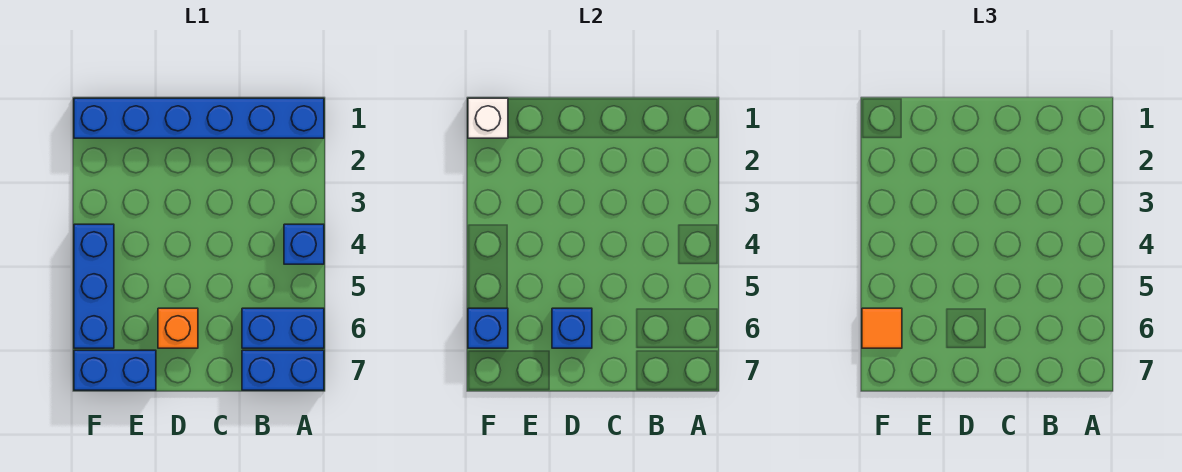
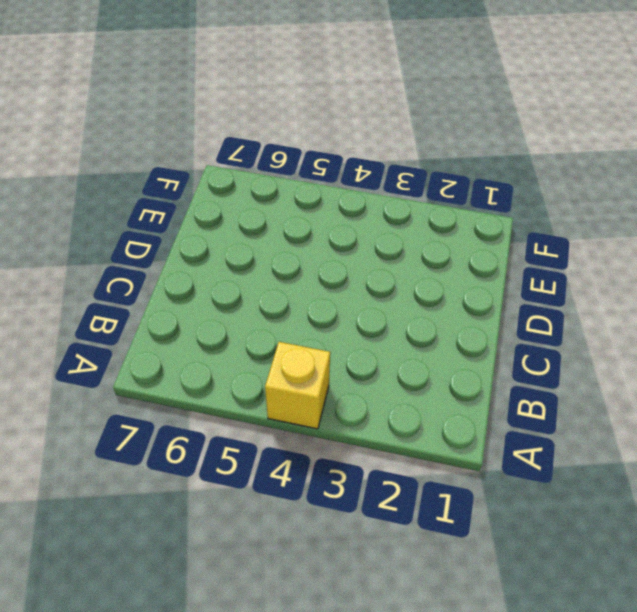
yellow brick A4 level 1 -> blue brick A4 level 1
none -> blue brick A1:F1 level 1
none -> blue brick A6:B6 level 1

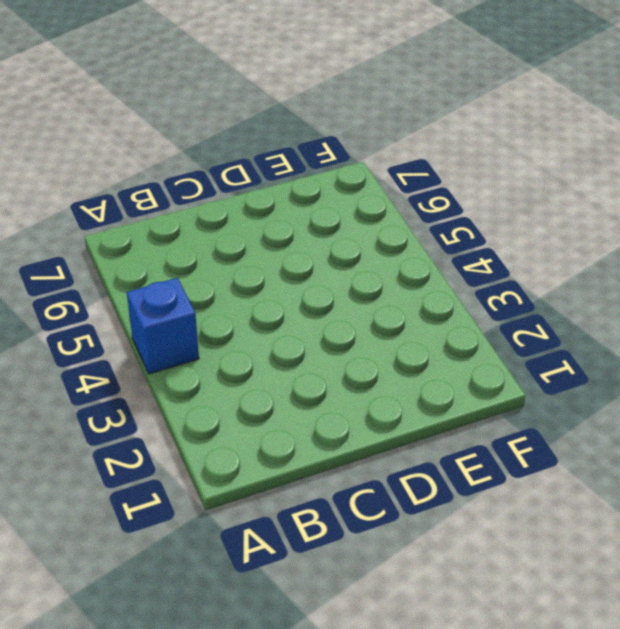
none -> blue brick A1:F1 level 1
none -> blue brick A6:B6 level 1

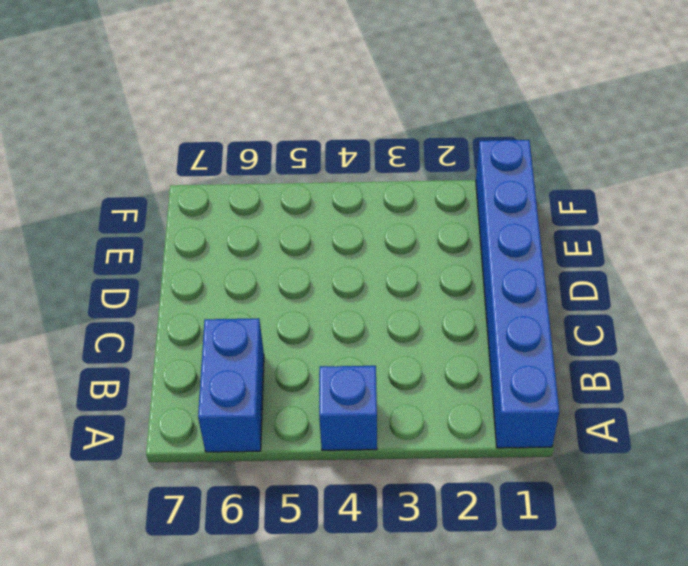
none -> blue brick A7:B7 level 1
none -> orange brick D6 level 1

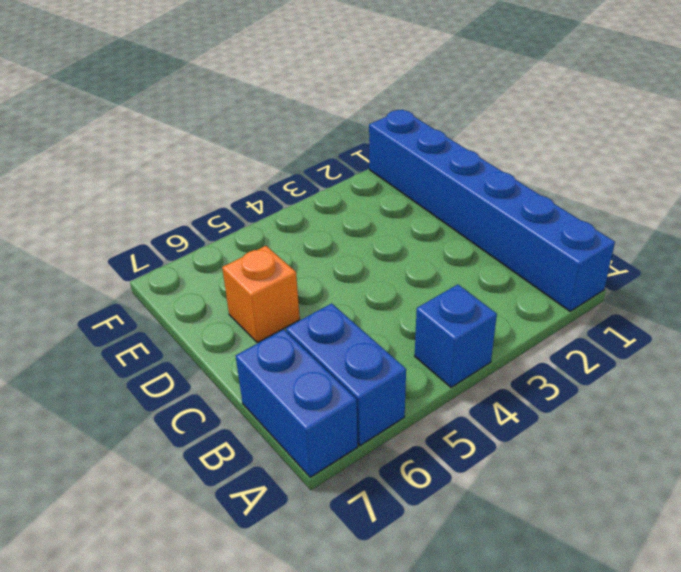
none -> blue brick E7:F7 level 1
none -> blue brick F4:F6 level 1

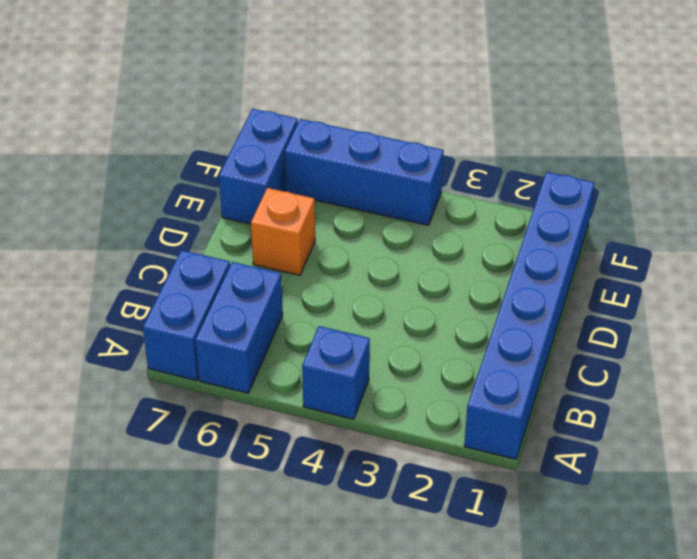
none -> blue brick D6 level 2
none -> white brick F1 level 2

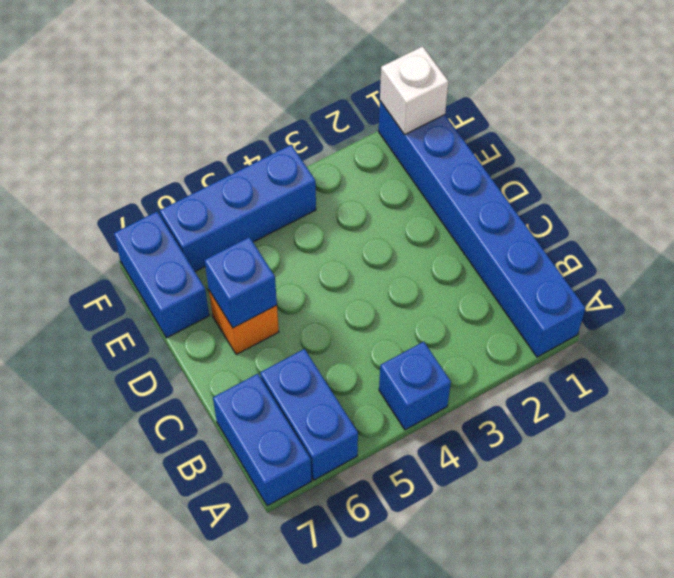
none -> blue brick F6 level 2
none -> orange tile F6 level 3

